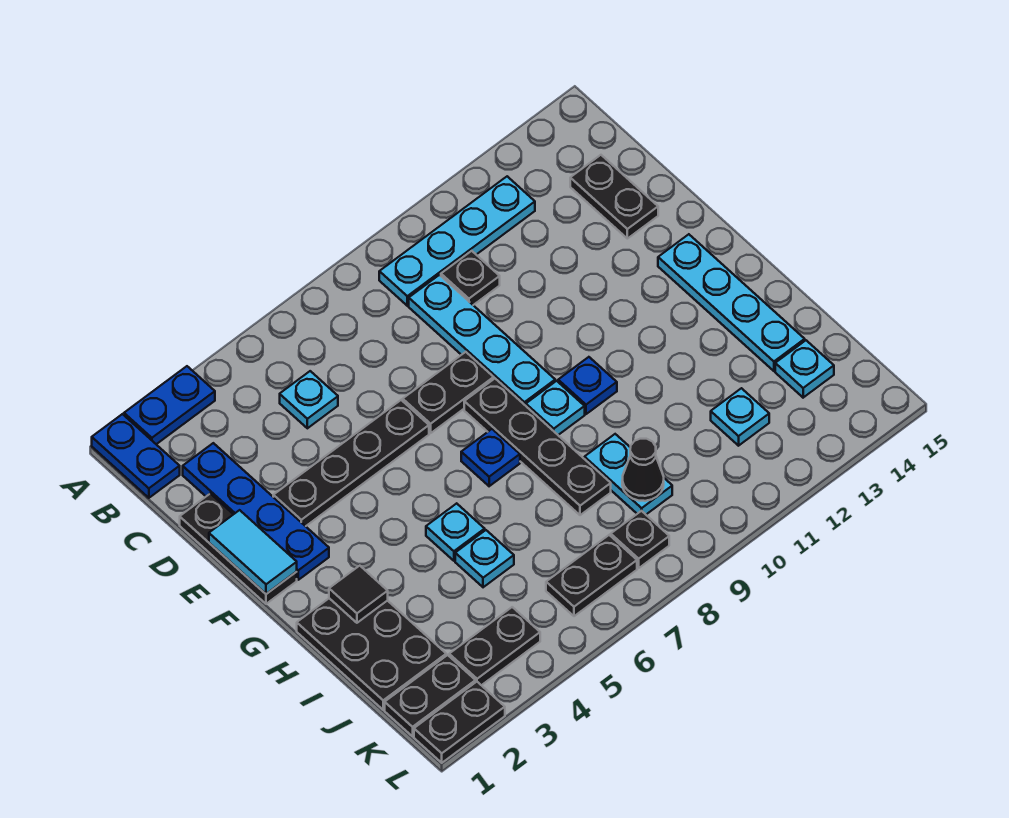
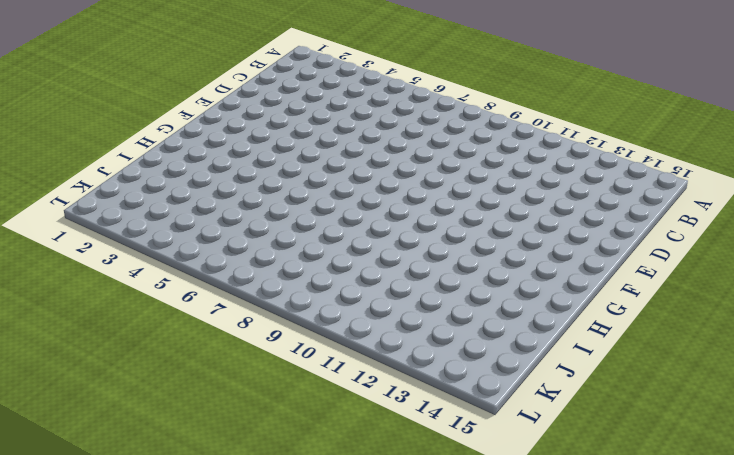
none -> blue plate A1:B1 level 1
none -> blue plate A2:A3 level 1
none -> cyan plate B9:B12 level 1
none -> blue plate C2:F2 level 1

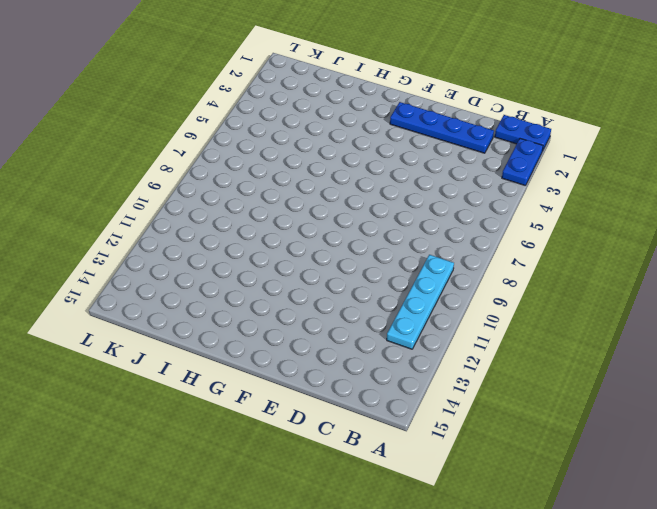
none -> cyan plate C5 level 1
none -> cyan plate C9:F9 level 1
none -> black plate C10 level 1
none -> black plate C14:D14 level 1

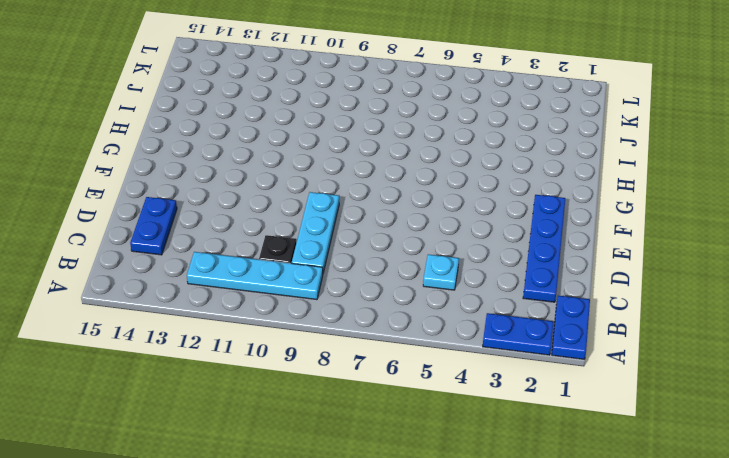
cyan plate C9:E9 level 1 -> cyan plate C9:F9 level 1
blue plate C14:D14 level 1 -> black plate C14:D14 level 1
none -> black plate D1:F1 level 1
none -> black plate E3:E6 level 1
none -> black plate E7:E8 level 1
none -> black plate F8:I8 level 1

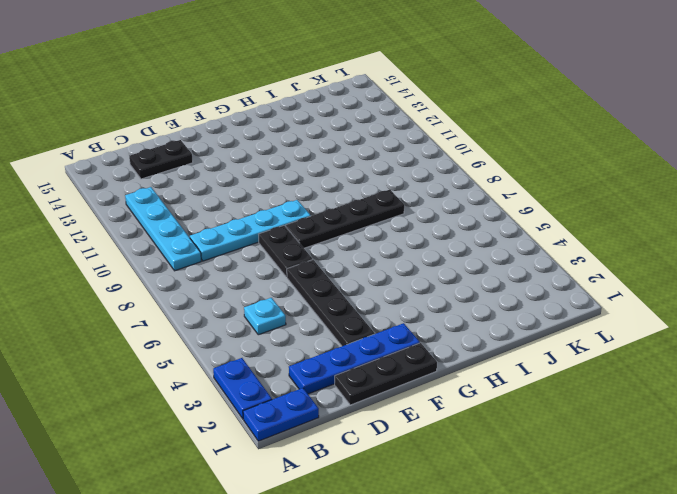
none -> black plate C10 level 1
none -> cyan plate F14:I14 level 1
none -> blue plate G7 level 1
none -> cyan plate G9 level 1

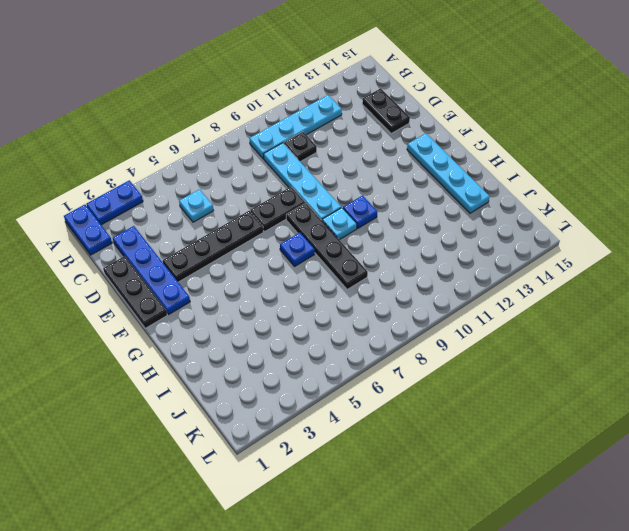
none -> black plate H1:J2 level 1
none -> cyan plate H5 level 1
none -> cyan plate I5 level 1
none -> cyan plate I9:J9 level 1

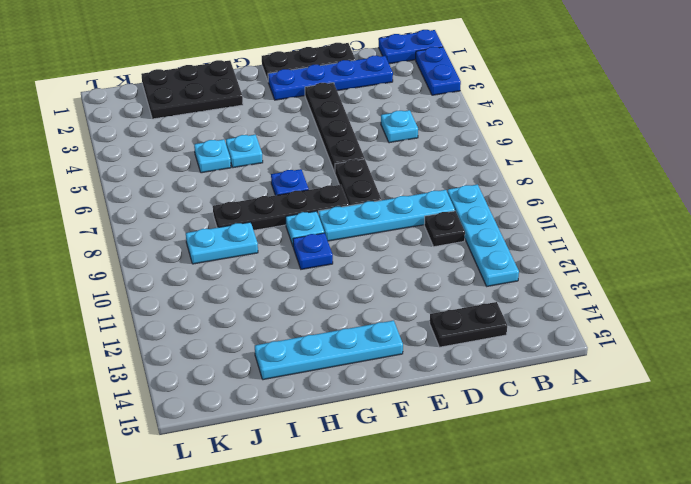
none -> cyan plate J12 level 1
none -> cyan plate J14 level 1
none -> black plate K1:K2 level 1
none -> black plate K3:K4 level 1

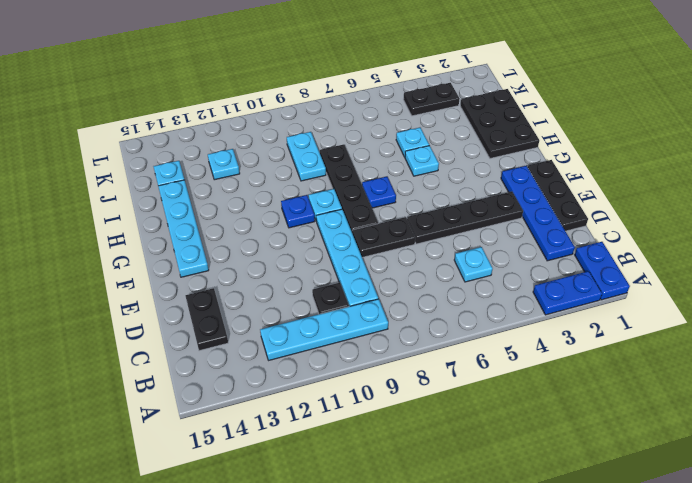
none -> black plate K1:K2 level 1
none -> black plate K6:K7 level 1
none -> black plate K8 level 1
none -> black plate L1:L2 level 1

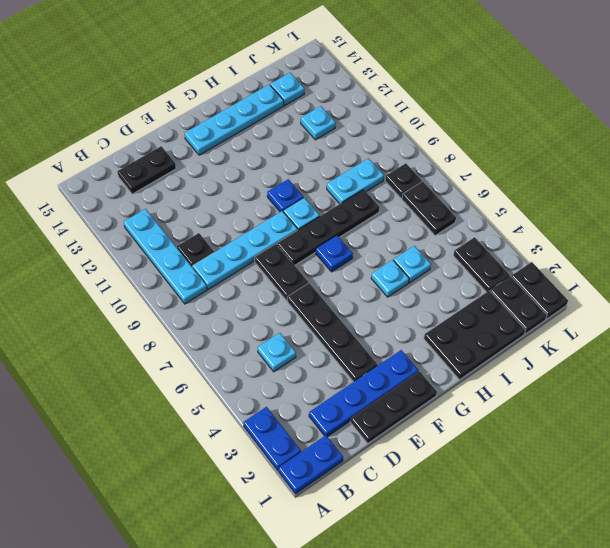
none -> cyan tile E1:F1 level 2
none -> black tile H2 level 2
none -> black cone J9 level 2

